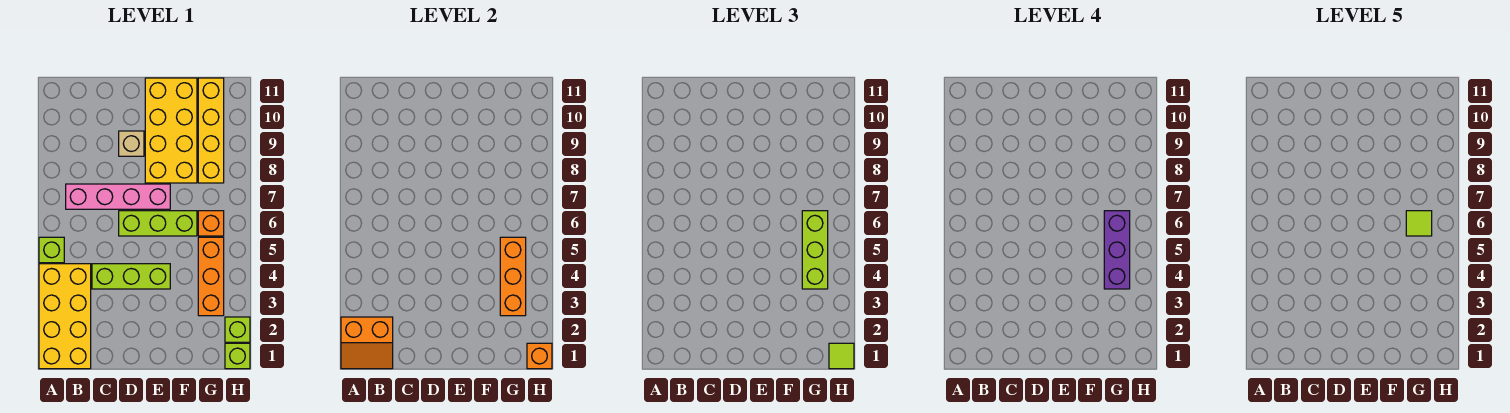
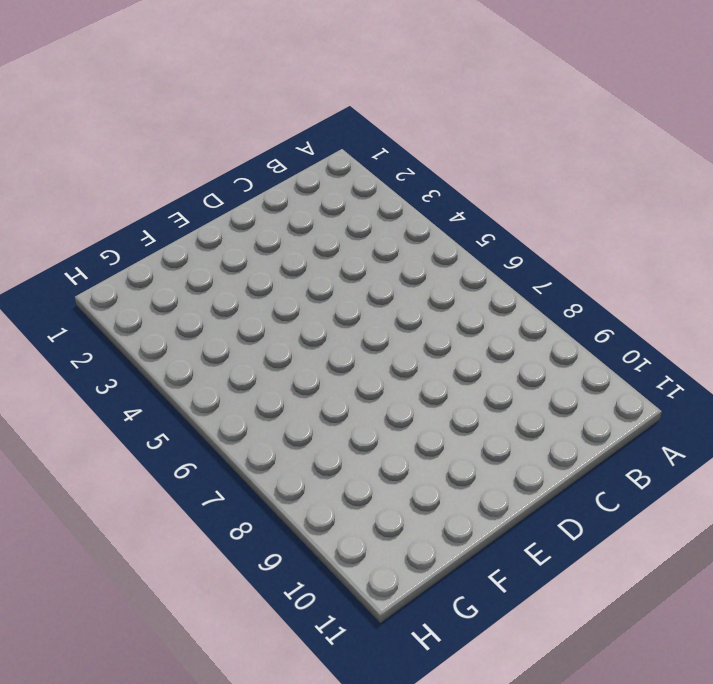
none -> yellow brick A1:B4 level 1
none -> lime brick A5 level 1
none -> pink brick B7:E7 level 1

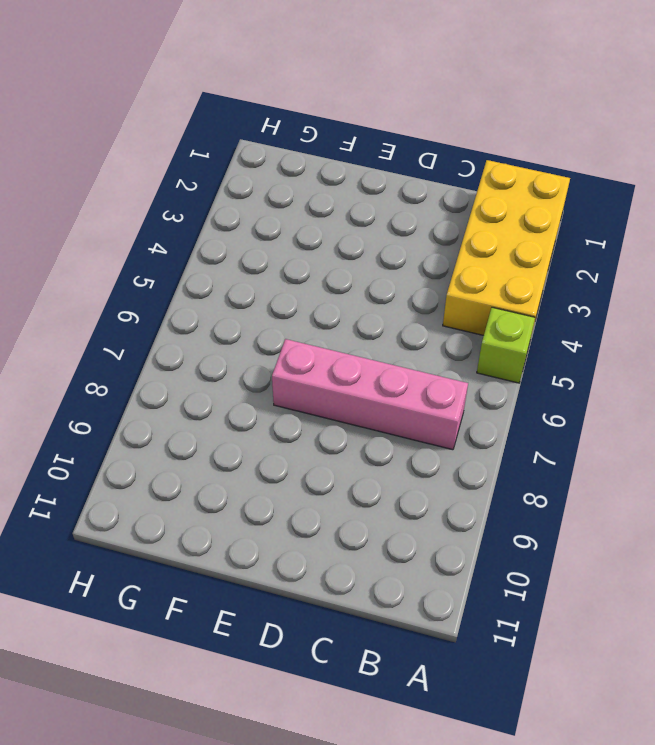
none -> lime brick C4:E4 level 1
none -> lime brick D6:F6 level 1
none -> tan brick D9 level 1

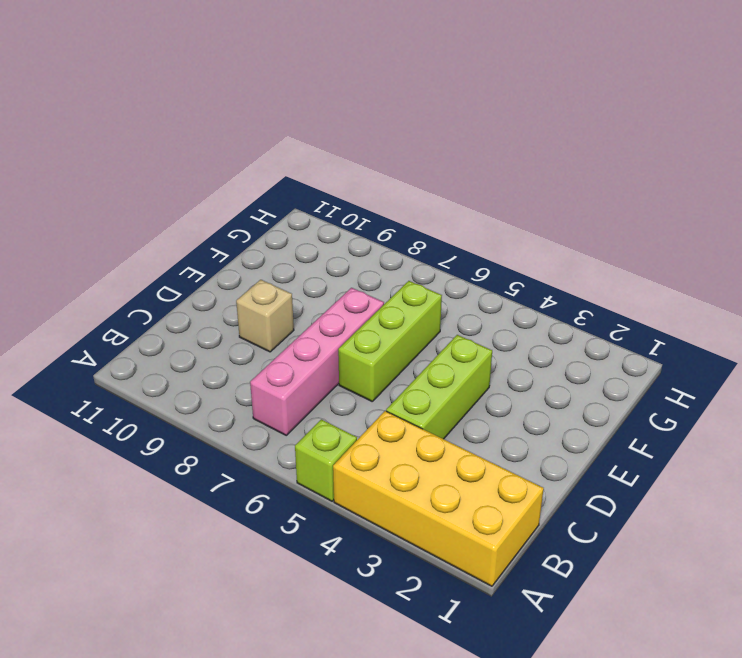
none -> yellow brick E8:F11 level 1
none -> orange brick G3:G5 level 1
none -> orange brick G6 level 1

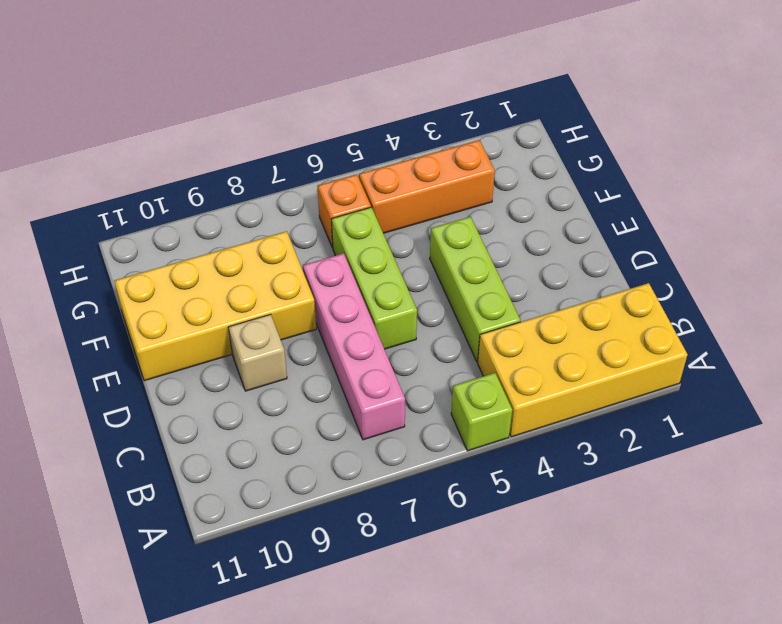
none -> yellow brick G8:G11 level 1
none -> lime brick H1 level 1
none -> lime brick H2 level 1

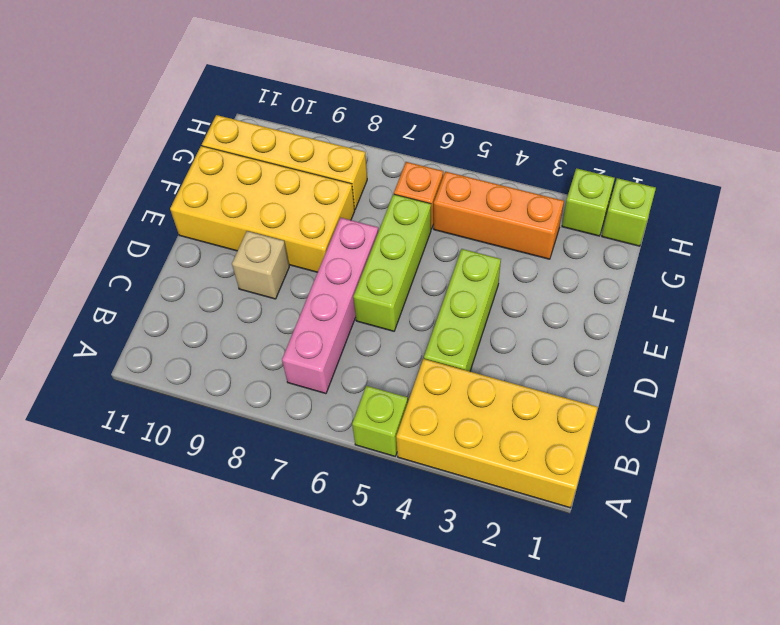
none -> orange slope A1:B2 level 2 top 2
none -> orange brick G3:G5 level 2
none -> orange brick H1 level 2

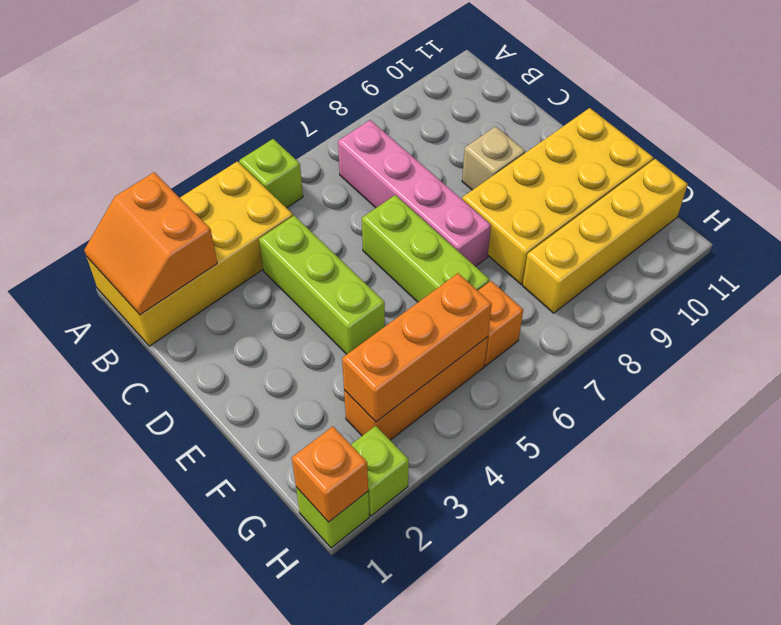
none -> lime brick G4:G6 level 3
none -> lime tile H1 level 3
none -> purple brick G4:G6 level 4

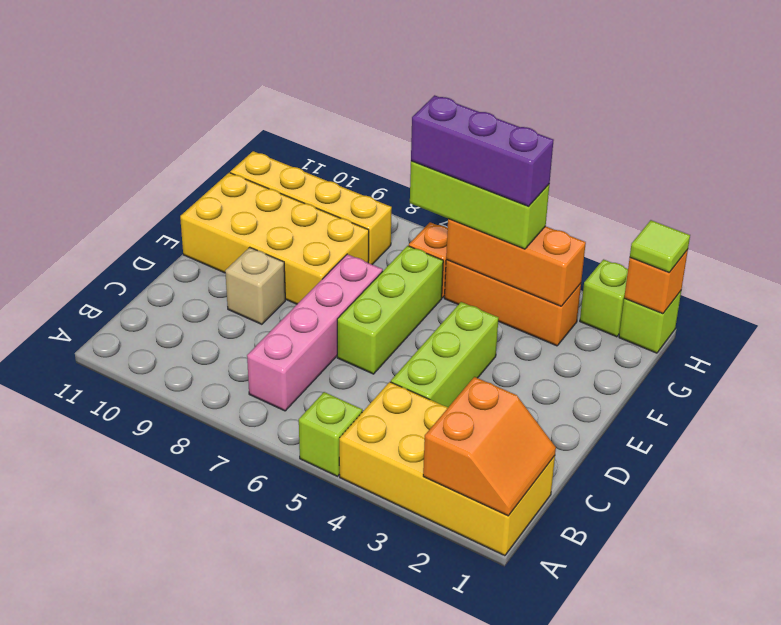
none -> lime tile G6 level 5

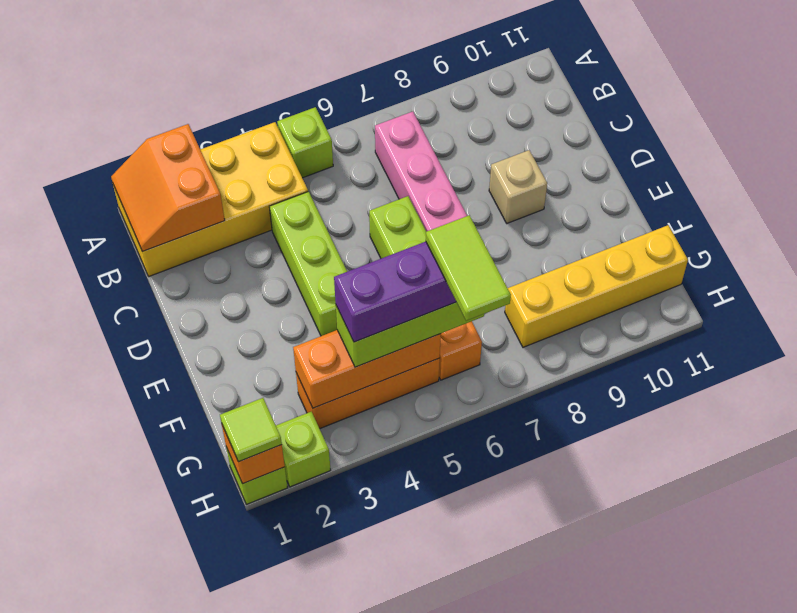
lime tile G6:H6 level 5 -> lime tile G6 level 5
none -> yellow brick E8:F11 level 1

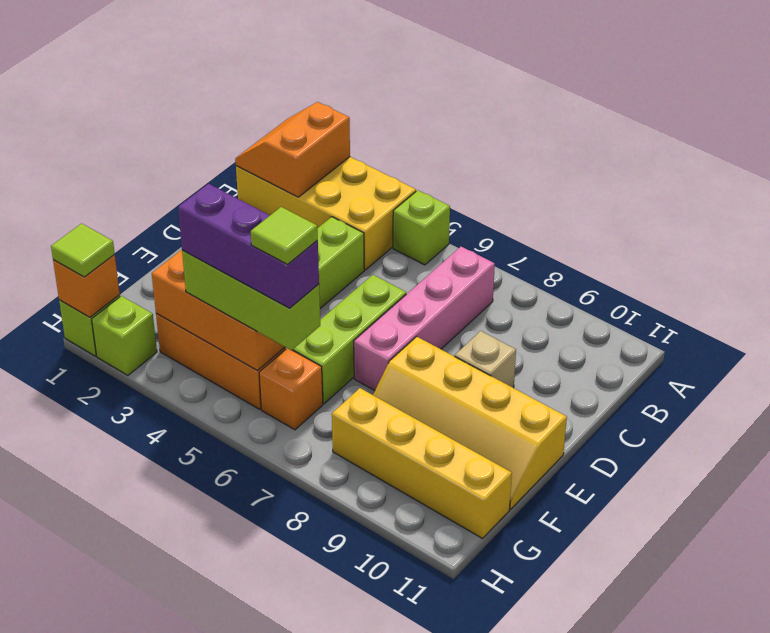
yellow slope E8:F11 level 1 top E -> yellow brick E8:F11 level 1

